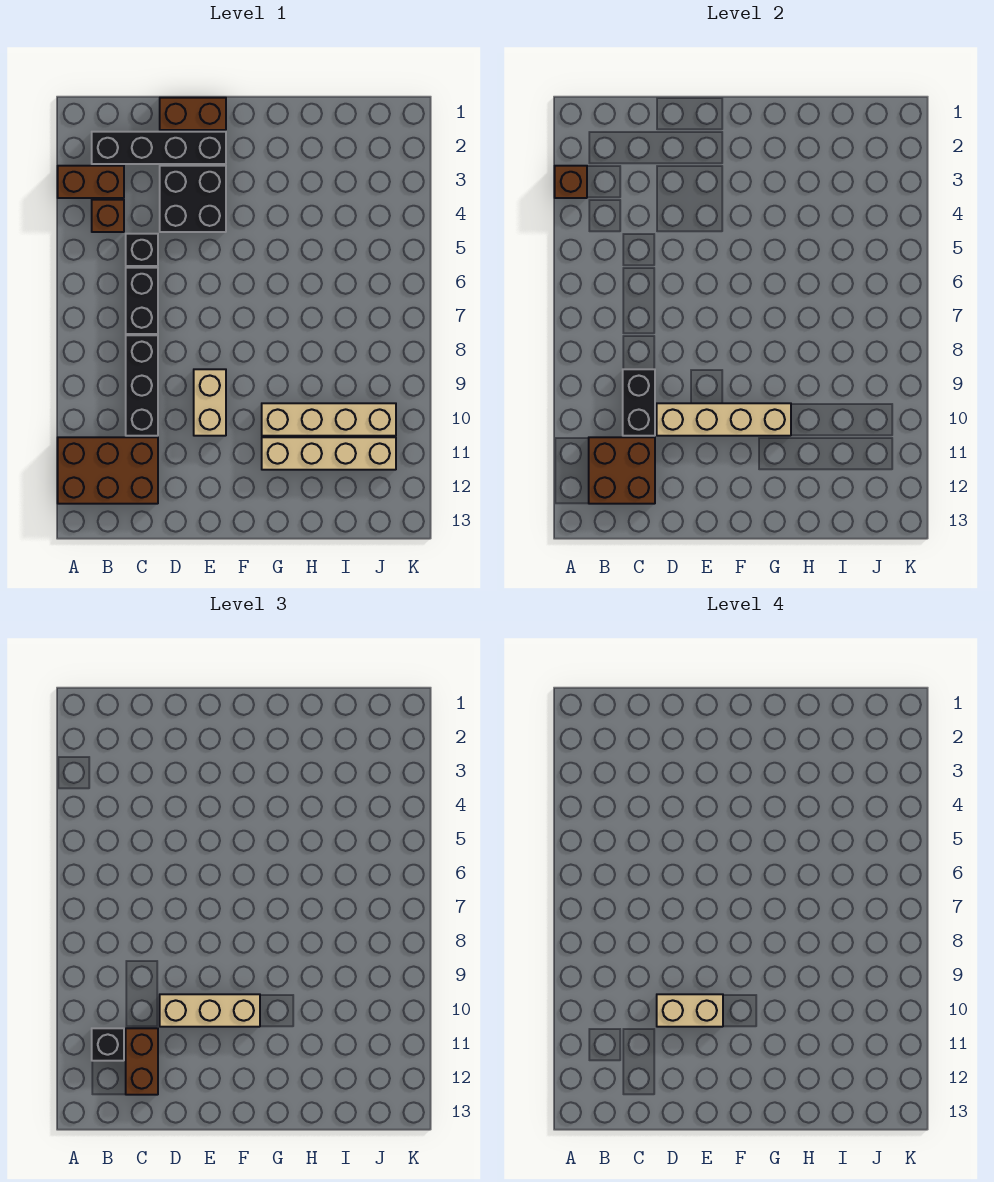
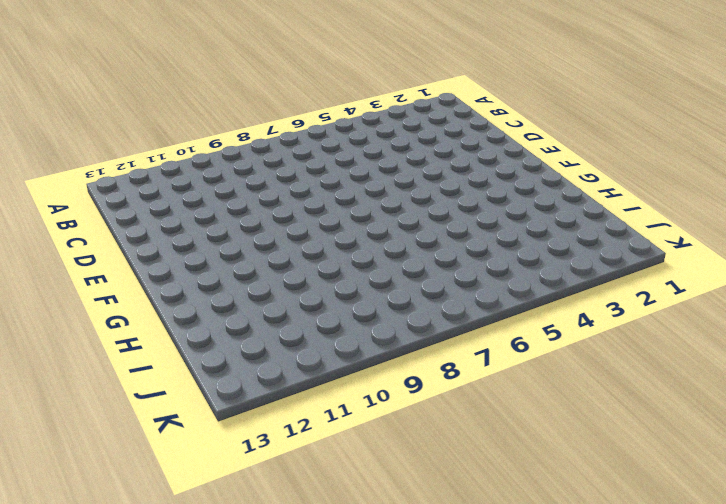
none -> brown brick A3:B3 level 1
none -> brown brick A11:C12 level 1
none -> black brick B2:E2 level 1

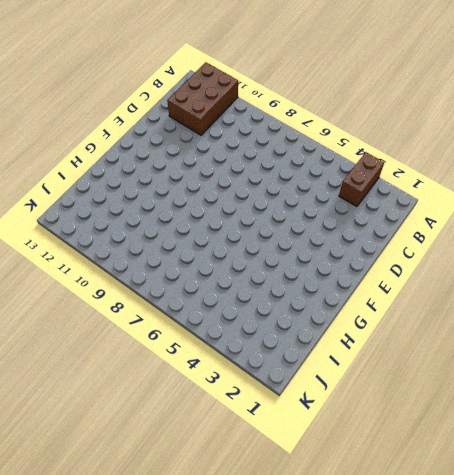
none -> black brick B2:E2 level 1
none -> brown brick B4 level 1
none -> black brick C5 level 1

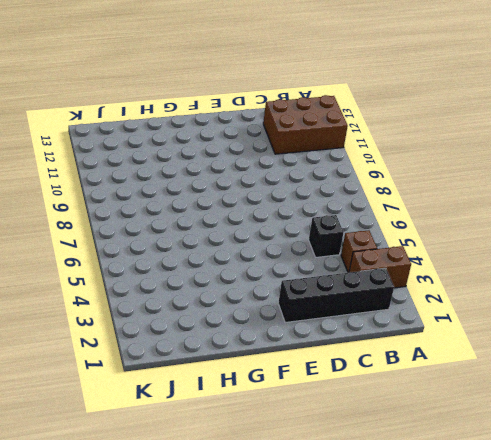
none -> black brick C6:C7 level 1
none -> black brick C8:C10 level 1
none -> brown brick D1:E1 level 1

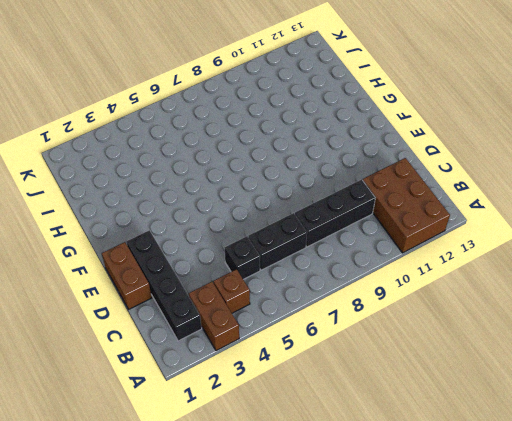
none -> black brick D3:E4 level 1
none -> tan brick E9:E10 level 1
none -> tan brick G10:J10 level 1

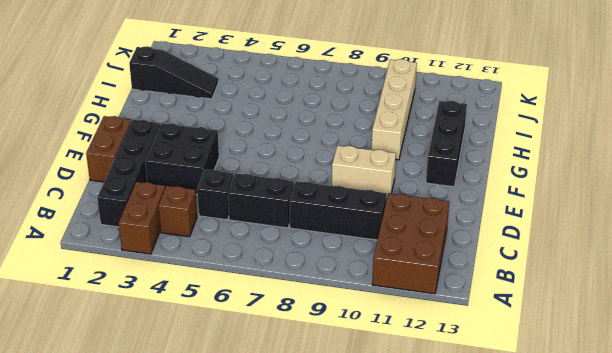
black brick F12:H12 level 1 -> none
black slope I1:I3 level 1 top 1 -> none
none -> tan brick G11:J11 level 1
none -> brown brick A3 level 2
none -> brown brick B11:C12 level 2

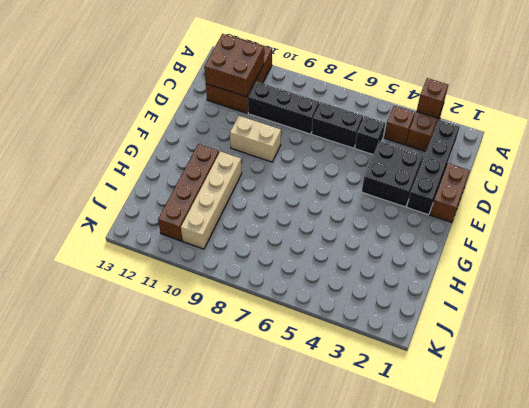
brown brick G11:J11 level 1 -> tan brick G11:J11 level 1
none -> black brick C9:C10 level 2
none -> tan brick D10:G10 level 2
none -> black brick B11 level 3

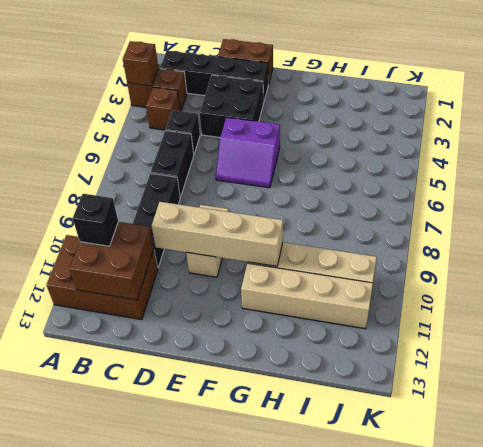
purple slope E5:F6 level 1 top 5 -> none
none -> black brick C9:C10 level 2
none -> brown brick C11:C12 level 3
none -> tan brick D10:F10 level 3

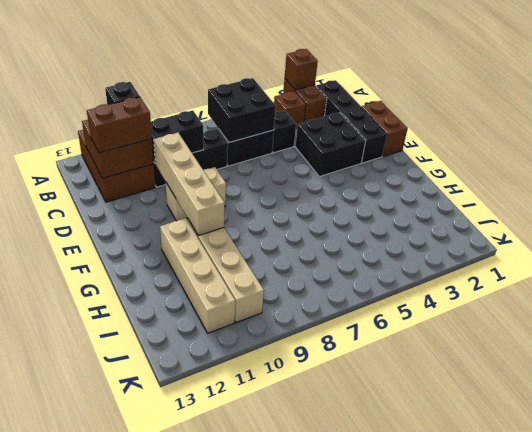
black brick B6:C7 level 2 -> none
none -> tan brick D10:F10 level 3
none -> tan brick D10:E10 level 4

